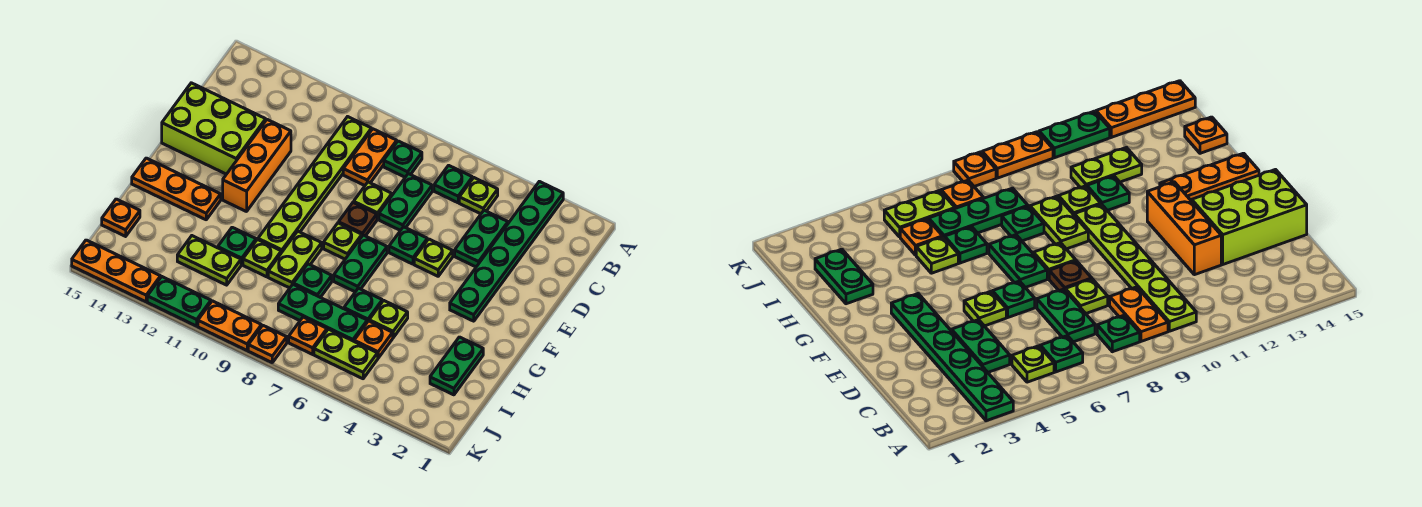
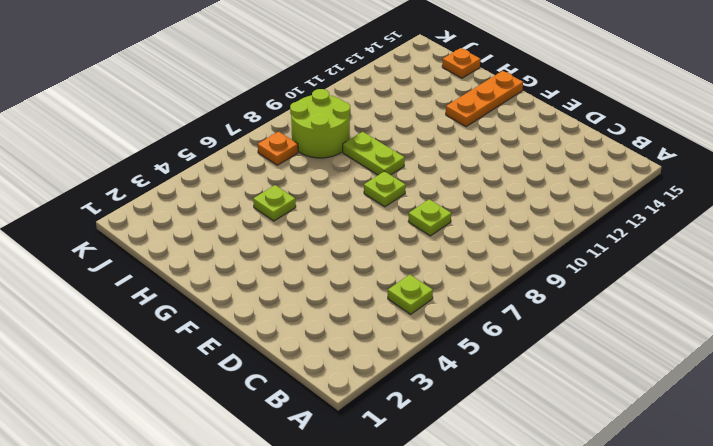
lime round brick I8:J9 level 1 -> green plate I6:I8 level 1
none -> green plate A3:F3 level 1
none -> green plate B6 level 1
none -> green plate B8 level 1
none -> orange plate B9:C9 level 1

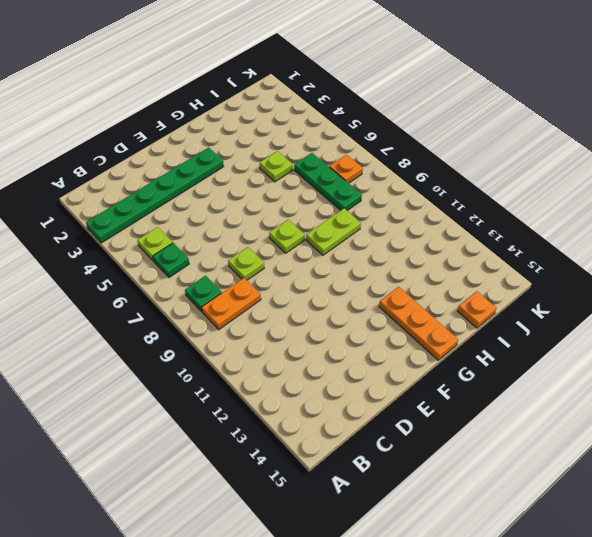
none -> lime plate B10:G10 level 1
none -> green plate C4:D4 level 1
none -> green plate C7:D7 level 1
none -> orange brick D12:F12 level 1

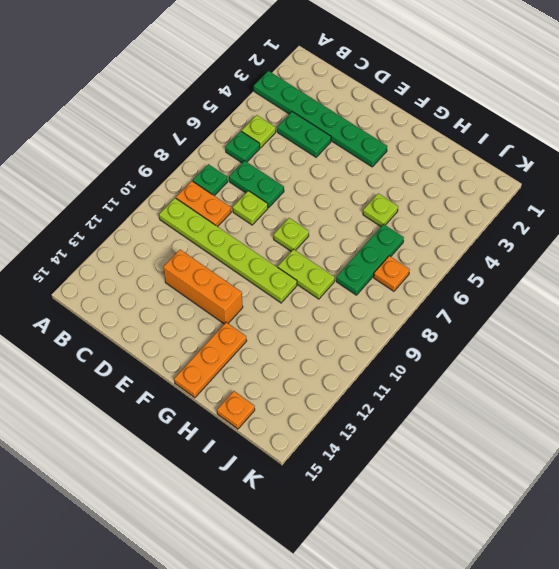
none -> lime brick D13:E15 level 1
none -> lime plate E5 level 1
none -> green plate E6 level 1
none -> brown plate E8 level 1

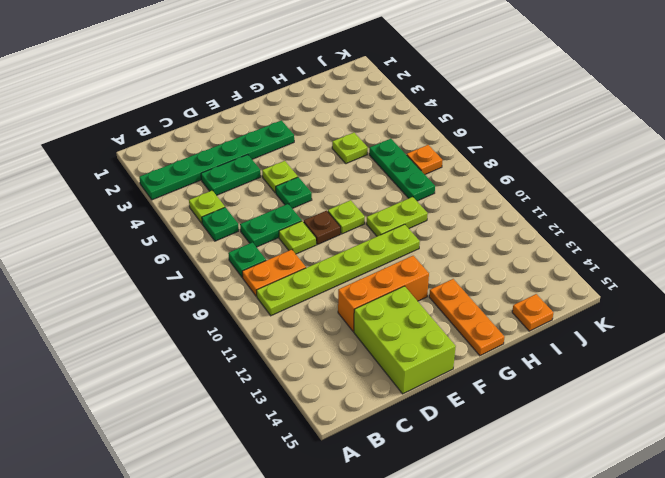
none -> green plate F7:G7 level 1
none -> green plate H2:I2 level 1
none -> green plate H6 level 1
none -> green plate H8 level 1

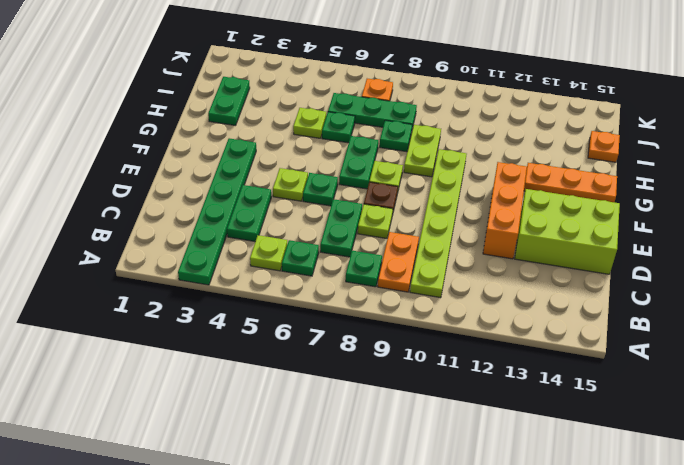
none -> lime plate H10 level 1
none -> green plate H11 level 1
none -> orange plate I5 level 1
none -> lime plate I11:I12 level 1

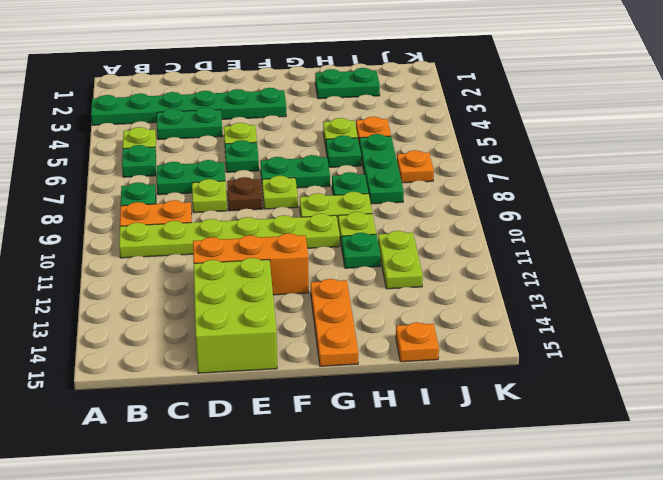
none -> lime plate J5:J6 level 1
none -> orange plate K8 level 1
none -> orange plate K9:K10 level 1
none -> green plate K11:K12 level 1

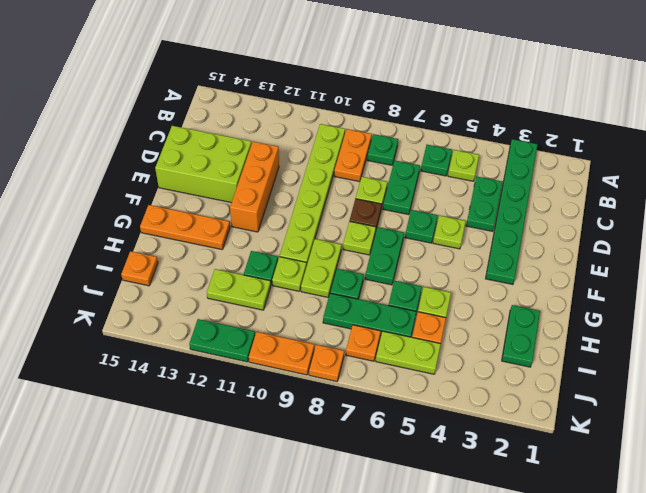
none -> orange plate K13:K15 level 1

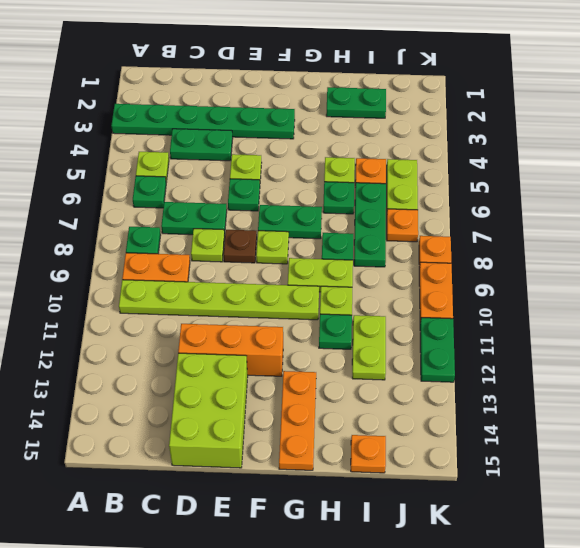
none -> orange plate K13:K15 level 1

